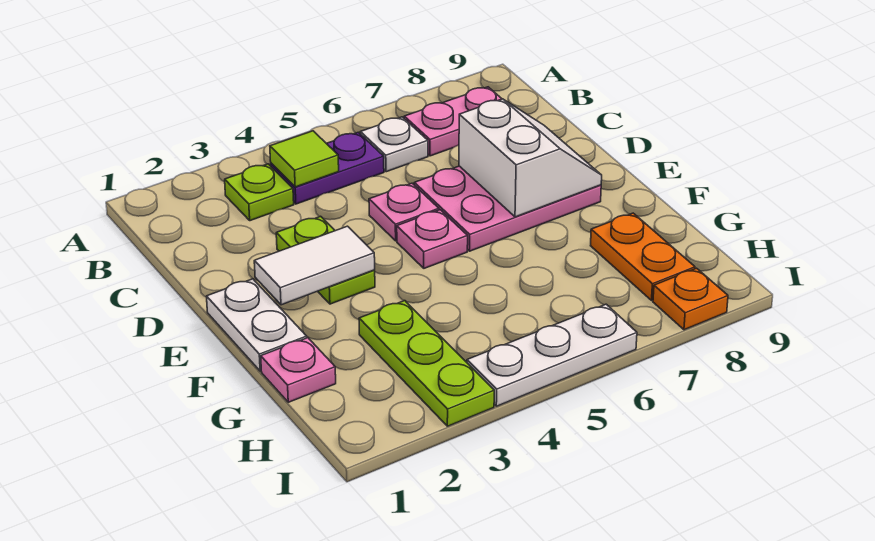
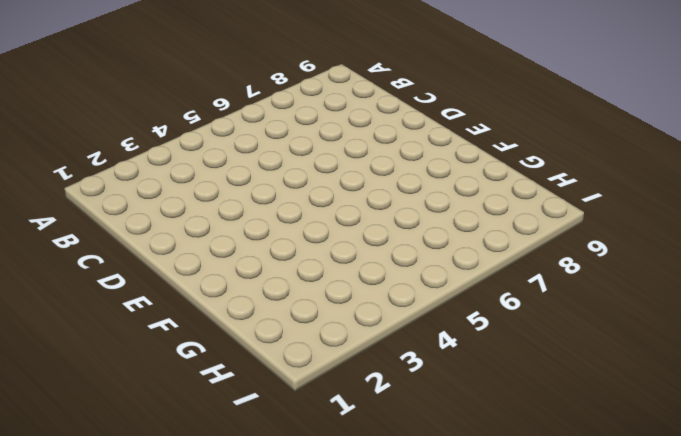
none -> lime plate B3 level 1
none -> purple plate B4:B5 level 1
none -> white plate B6 level 1

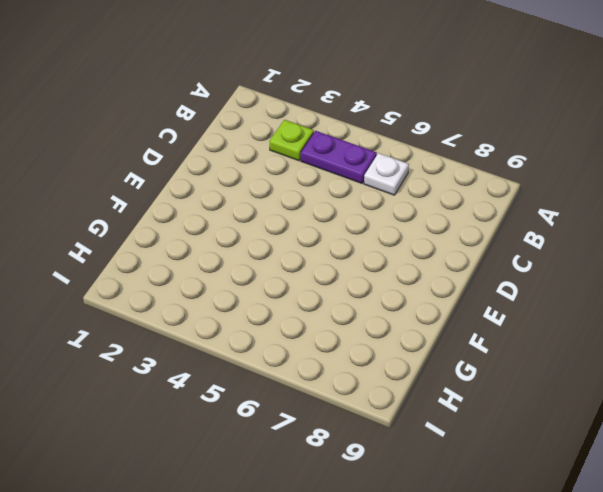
none -> pink plate B7:B8 level 1
none -> lime plate D3:E3 level 1
none -> pink plate D5 level 1

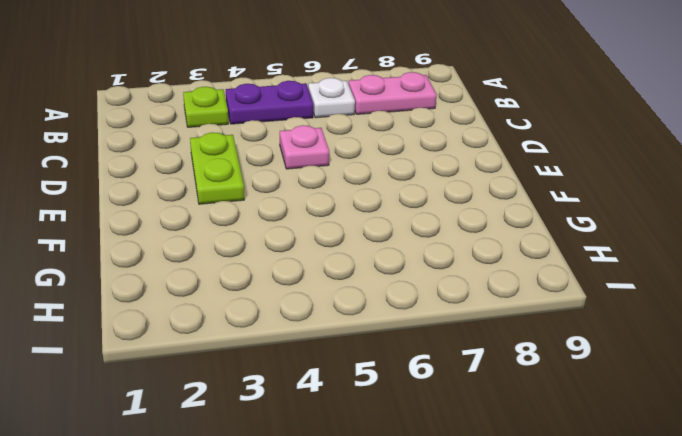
none -> pink plate D6:E8 level 1
none -> white plate E1:F1 level 1
none -> pink plate E5 level 1

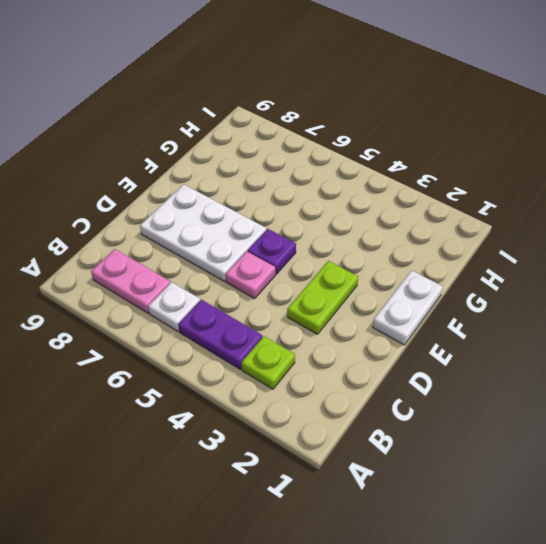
white plate D6:E8 level 1 -> pink plate D6:E8 level 1
purple plate E5 level 1 -> pink plate E5 level 1
none -> pink plate G1 level 1
none -> lime plate G3:I3 level 1
none -> orange plate G8:H8 level 1

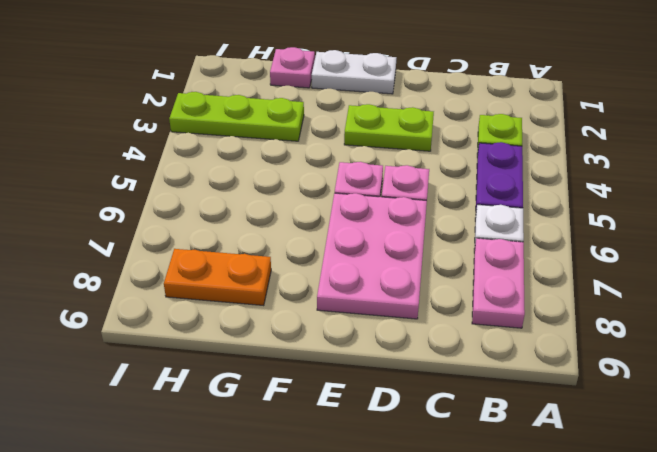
none -> white plate I4:I6 level 1
none -> orange plate I8 level 1
none -> lime tile B4 level 2

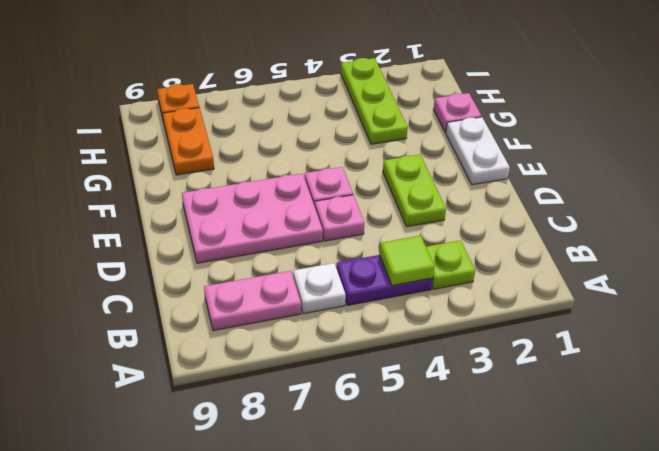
none -> white plate I4:I6 level 1
none -> white slope D7:E8 level 2 top 7
none -> white tile E2:E3 level 2

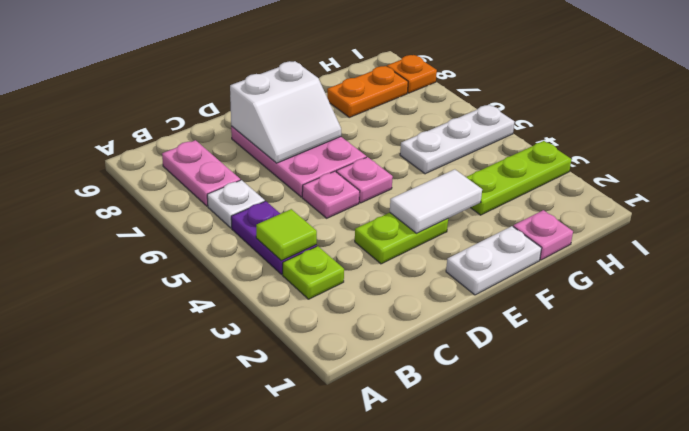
white slope D7:E8 level 2 top 8 -> white slope D7:E8 level 2 top 7
white tile E3:F3 level 2 -> white tile E2:E3 level 2
white plate G5:I5 level 1 -> white plate I4:I6 level 1

